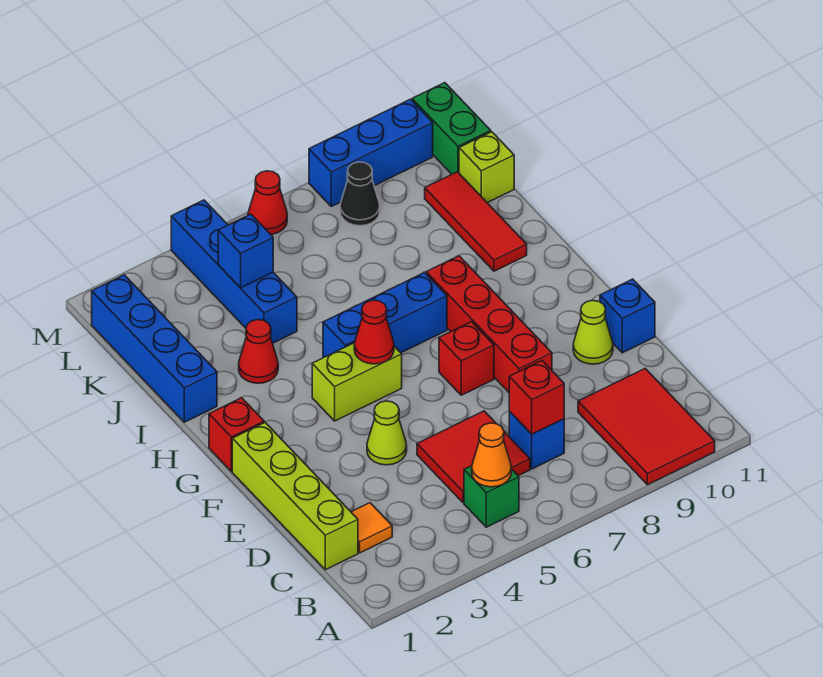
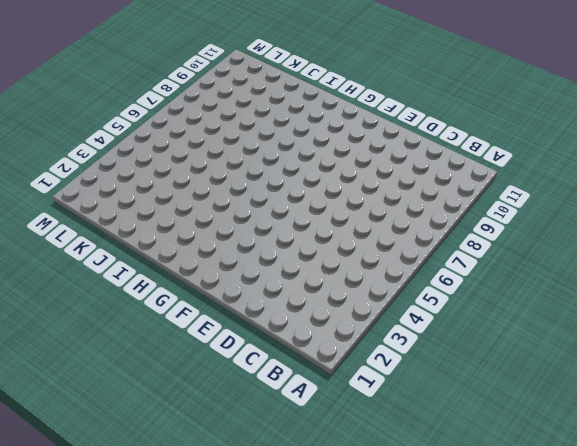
none -> red tile A9:C10 level 1
none -> green brick B5 level 1
none -> lime brick C1:F1 level 1

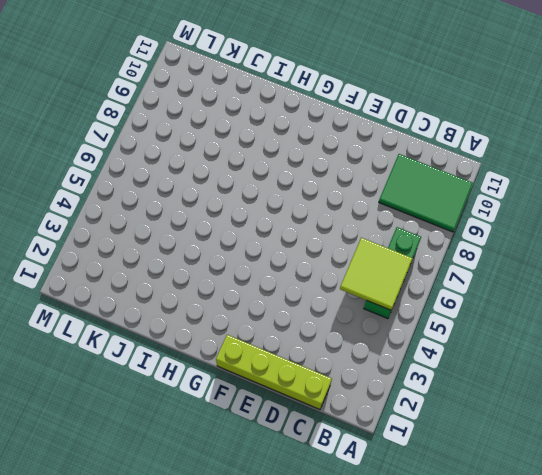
green tile A9:C10 level 1 -> red tile A9:C10 level 1
green brick B5:B7 level 1 -> green brick B5 level 1
lime tile B5:C6 level 2 -> orange cone B5 level 2
none -> orange tile C2 level 1
none -> red tile C5:D6 level 1
none -> blue brick C7 level 1

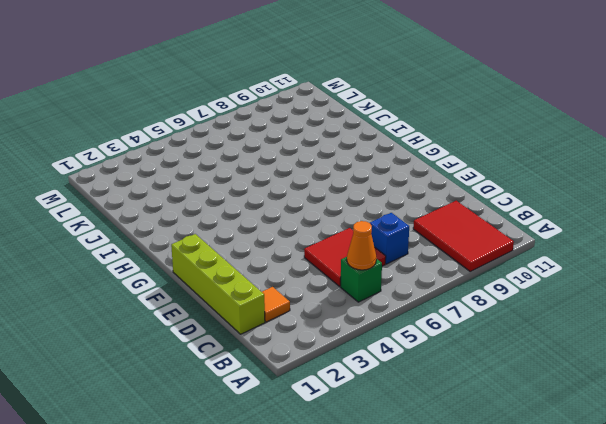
none -> lime cone E4 level 1
none -> red brick E8:H8 level 1
none -> lime cone E10 level 1

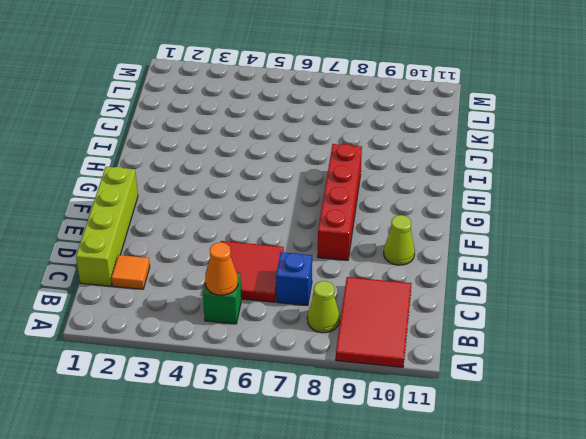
lime cone B8 level 1 -> lime cone E4 level 1
none -> blue brick E11 level 1
none -> red brick F7 level 1
none -> red brick G1 level 1

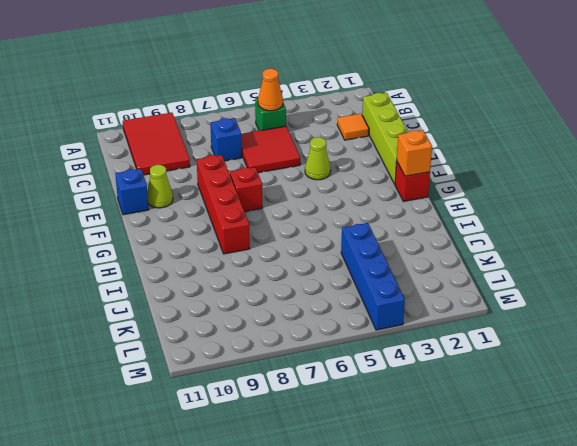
orange brick G1 level 2 -> none
none -> lime brick G4:G5 level 1
none -> blue brick H5:H7 level 1
none -> blue brick I1:L1 level 1

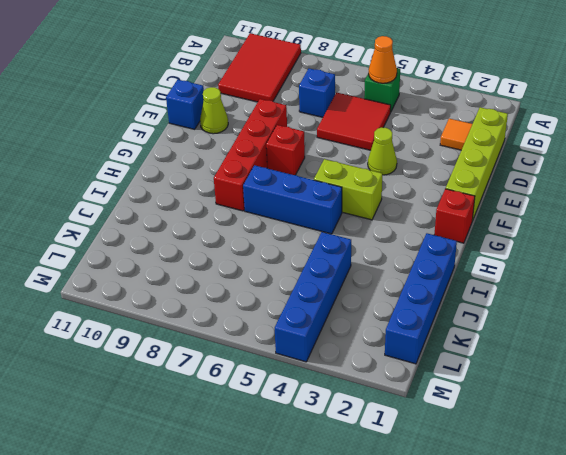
none -> red cone I3 level 1
none -> red tile I10:K10 level 1
none -> lime brick K11 level 1

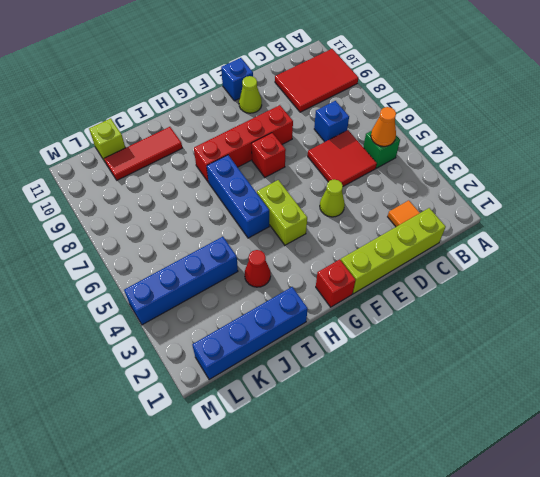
none -> black cone L8 level 1
none -> green brick L11:M11 level 1
none -> red cone M6 level 1

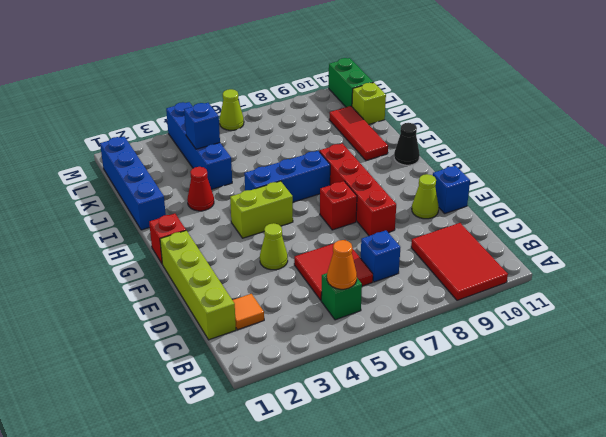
black cone H11 level 1 -> black cone L8 level 1
lime cone M6 level 1 -> red cone M6 level 1
none -> blue brick M8:M10 level 1
none -> red brick C7 level 2
none -> red cone G5 level 2

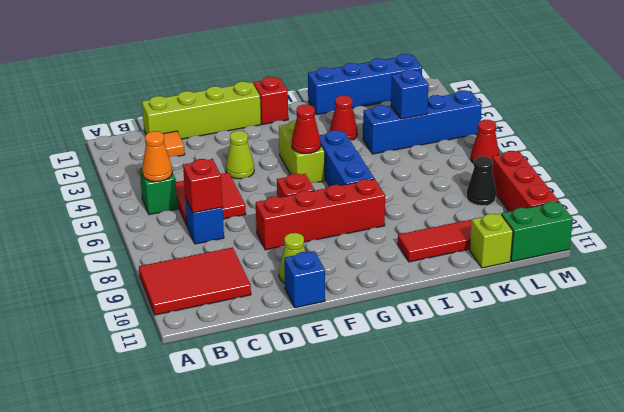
red brick M8:M10 level 1 -> blue brick M8:M10 level 1

